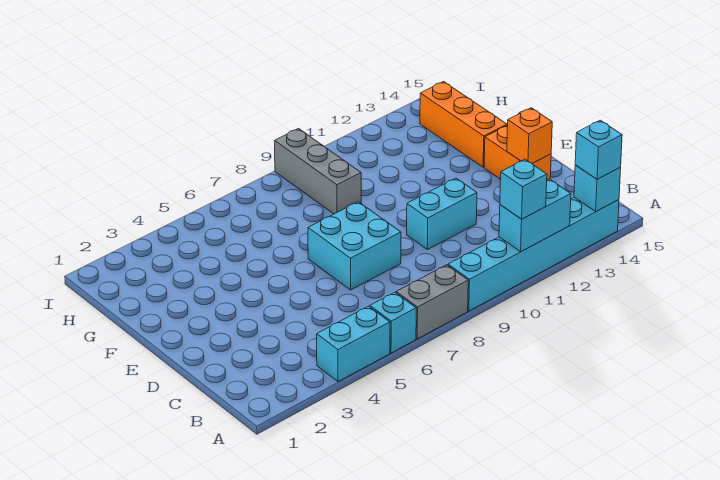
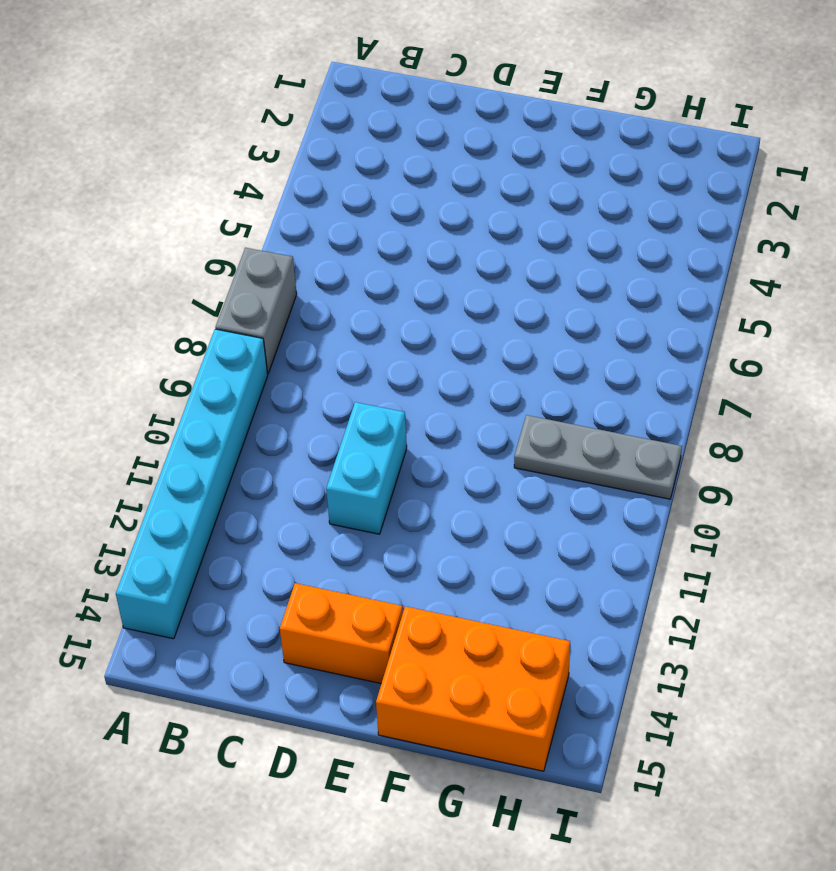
orange brick F14:H15 level 1 -> orange brick F14:H14 level 1
grey plate G9:I9 level 1 -> grey brick G9:I9 level 1
none -> cyan brick A4:A5 level 1
none -> cyan brick A6 level 1
none -> cyan brick D7:E8 level 1

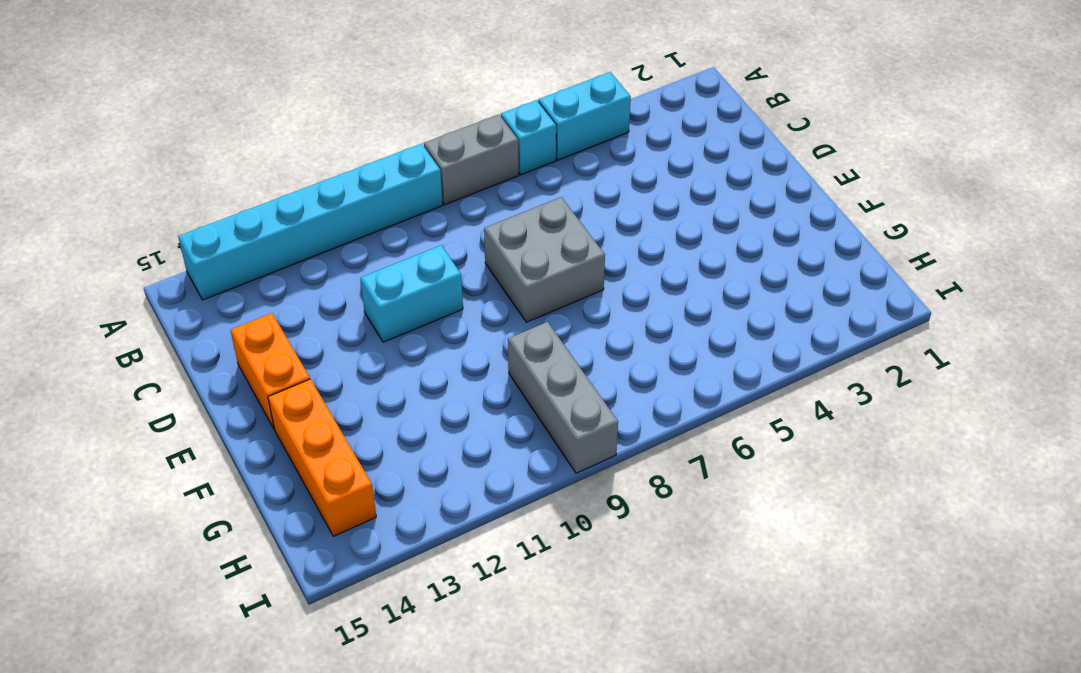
grey brick D7:E8 level 1 -> cyan brick D7:E8 level 1
none -> cyan brick A11:A12 level 2
none -> cyan brick A14 level 2
none -> orange brick D14 level 2

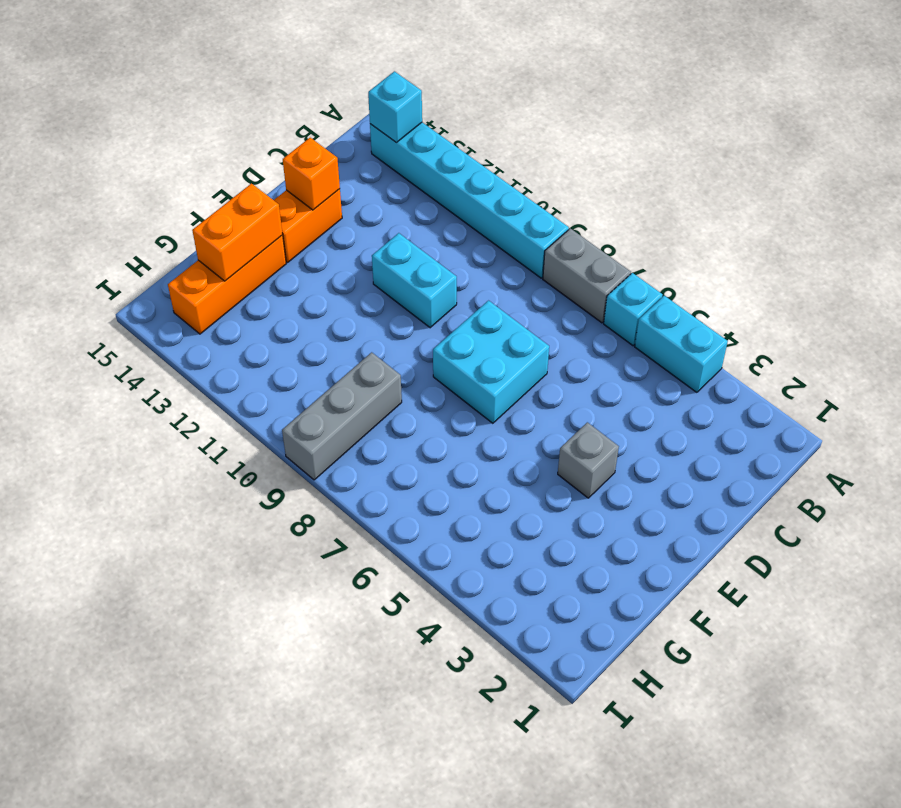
grey brick E4 level 1 -> none
orange brick F14:G14 level 2 -> none
none -> cyan brick A11:A12 level 2
none -> cyan brick A11 level 3
none -> cyan brick A14 level 3

